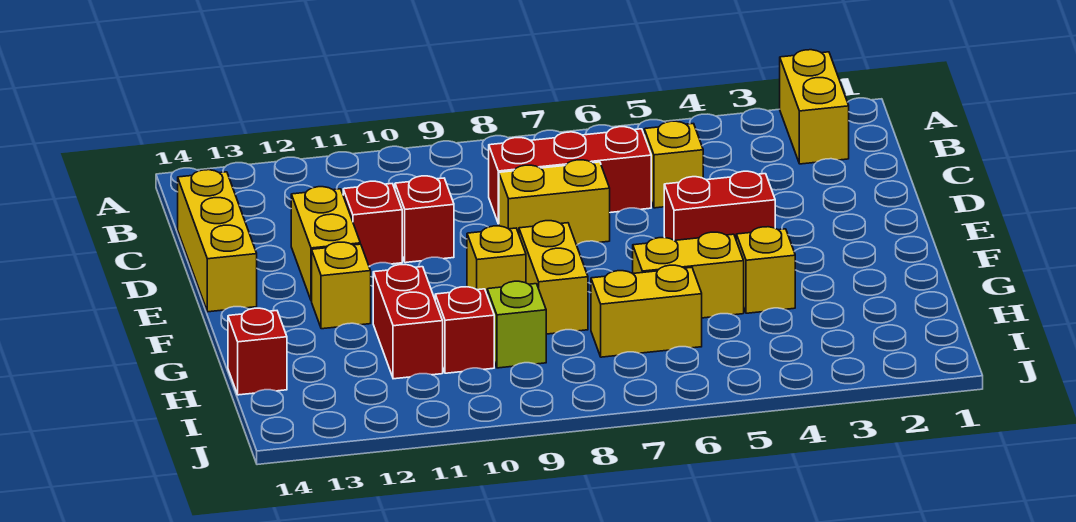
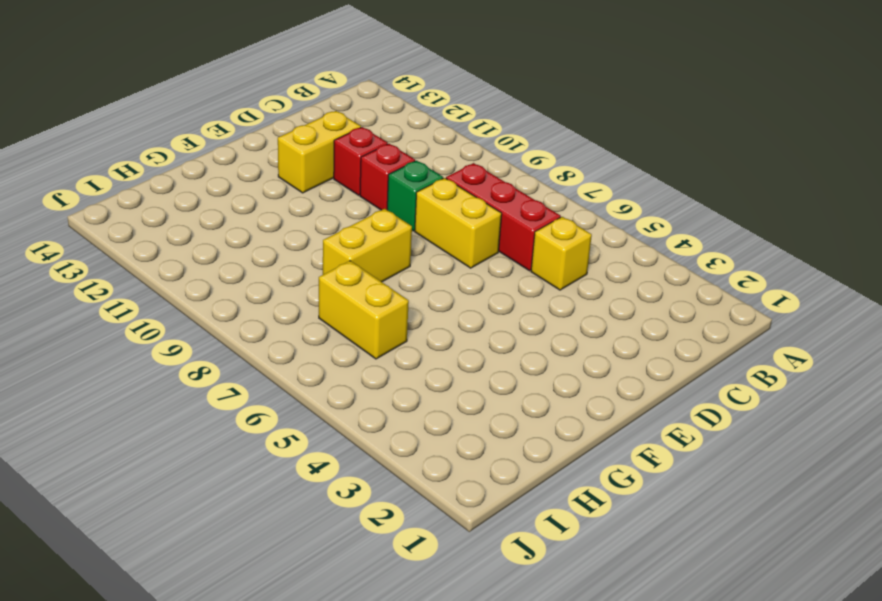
green brick D9 level 1 -> none
none -> yellow brick A2:B2 level 1
none -> yellow brick C14:E14 level 1
none -> red brick E4:E5 level 1

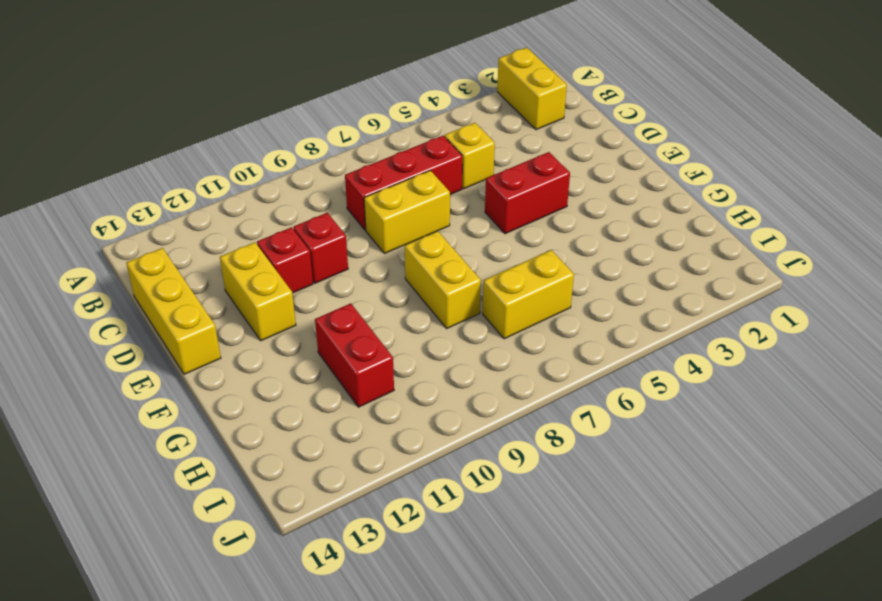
none -> yellow brick F9 level 1
none -> yellow brick F12 level 1
none -> yellow brick G4 level 1

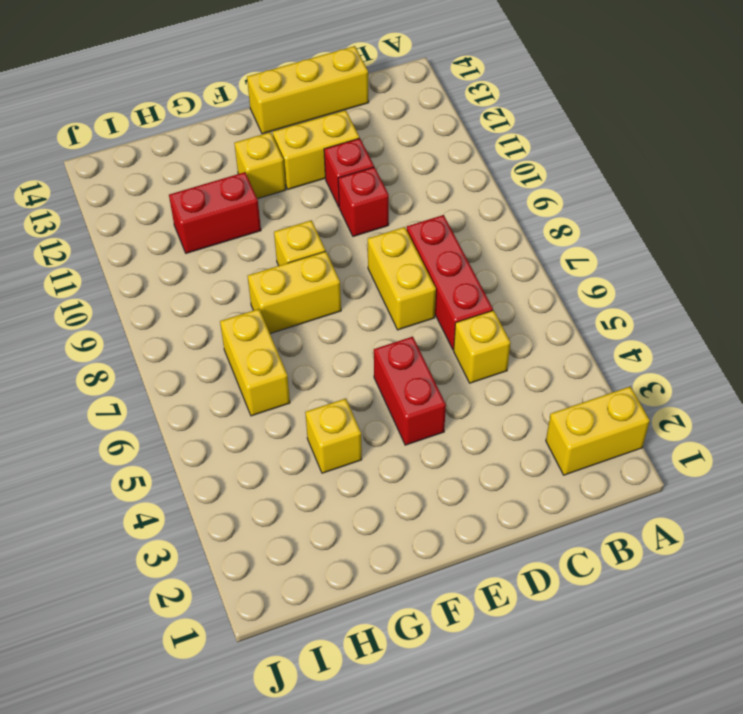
none -> yellow brick G5:G6 level 1
none -> lime brick H9 level 1
none -> red brick H10 level 1

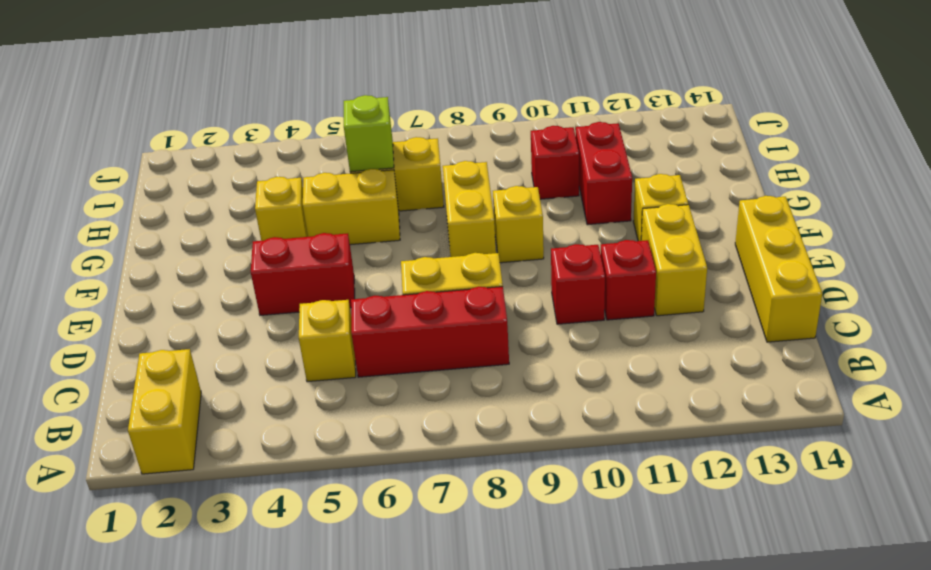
lime brick H6 level 2 -> lime brick H9 level 1
none -> red brick H14 level 1

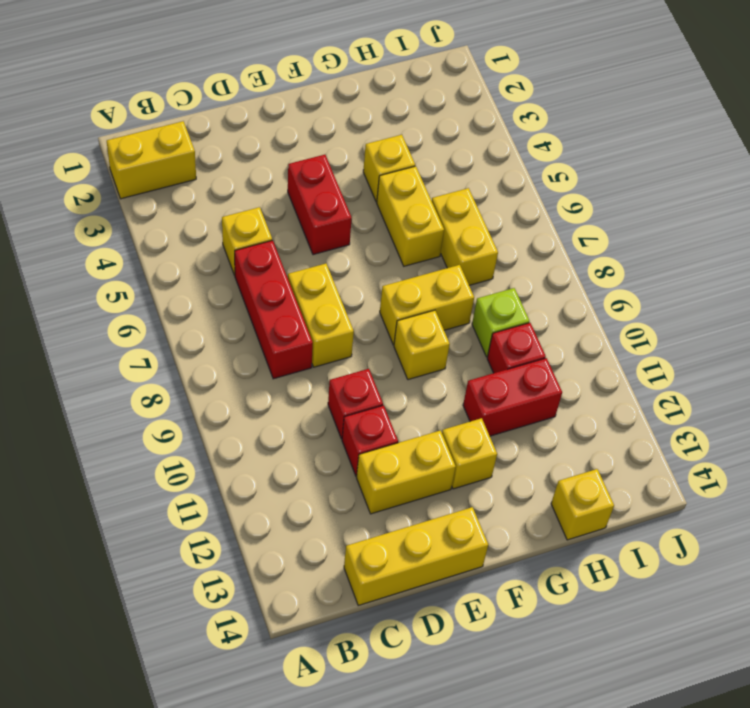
yellow brick H14 level 1 -> red brick H14 level 1

